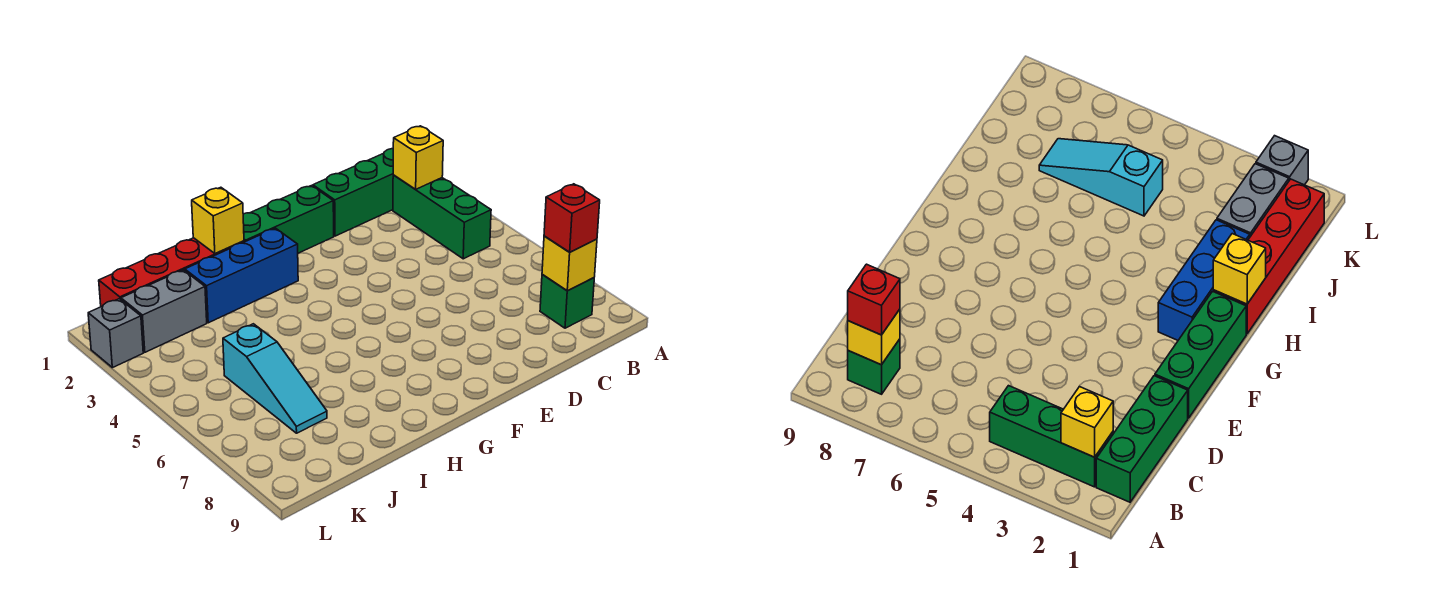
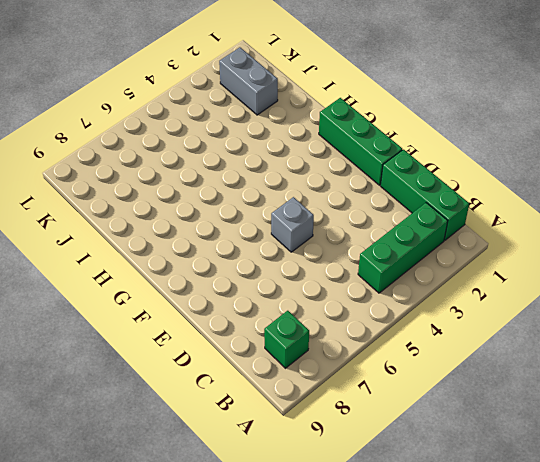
grey brick E5 level 1 -> grey brick L2 level 1
none -> blue brick G2:I2 level 1
none -> red brick H1:K1 level 1
none -> cyan slope J5:J7 level 1 top 5

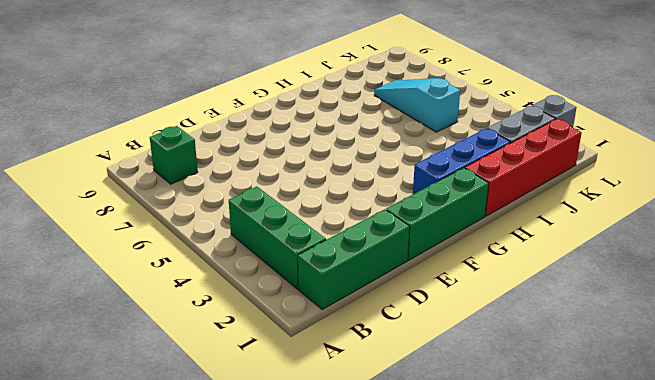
none -> yellow brick B2 level 2
none -> yellow brick B8 level 2
none -> yellow brick H1 level 2

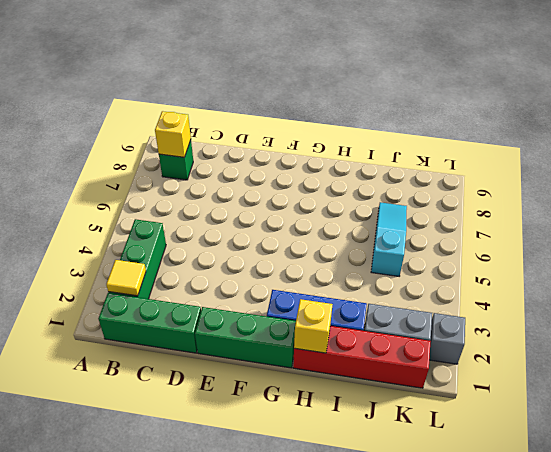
yellow tile B2 level 2 -> yellow brick B2 level 2
none -> red brick B8 level 3

